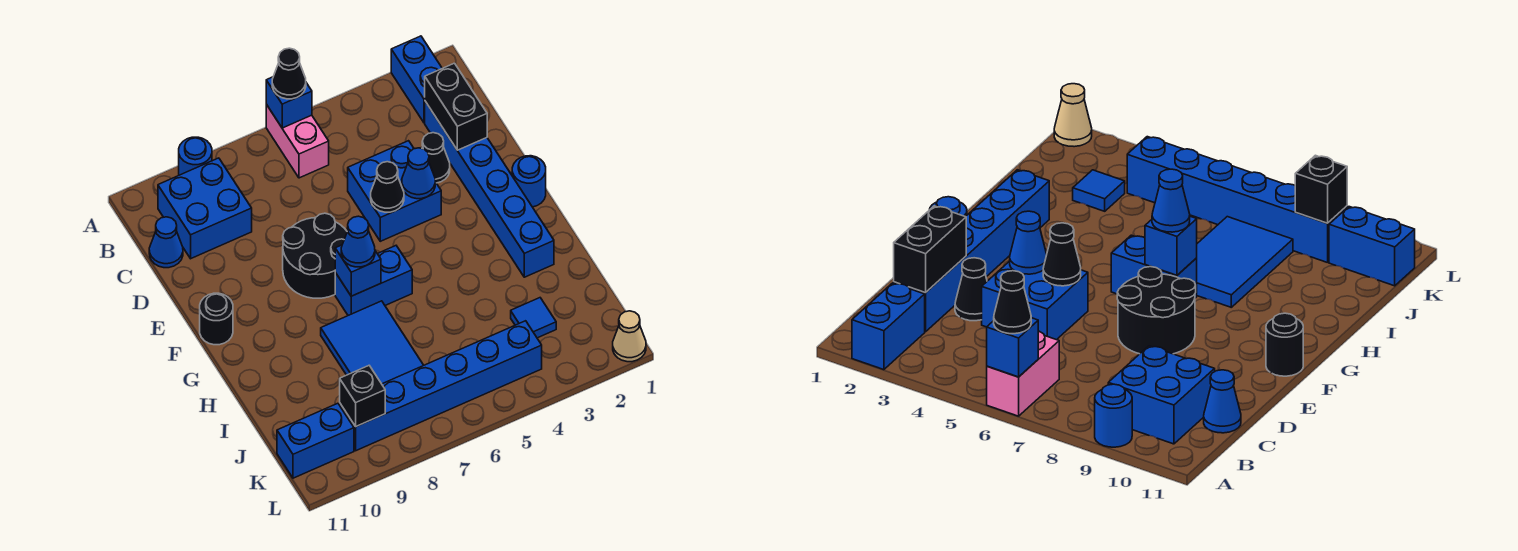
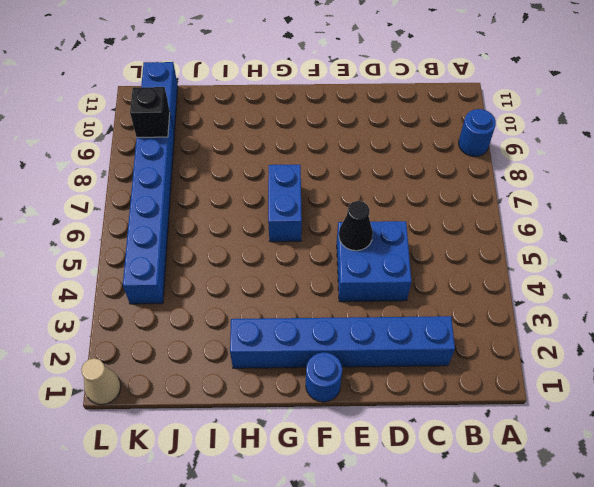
none -> blue brick A2:B2 level 1
none -> pink brick A6:B6 level 1
none -> blue brick B9:C10 level 1

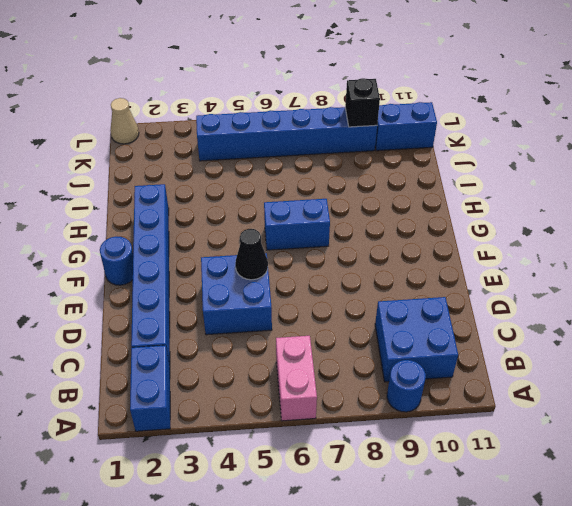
none -> blue cone C11 level 1
none -> black cone D3 level 1
none -> black round brick E7:F8 level 1

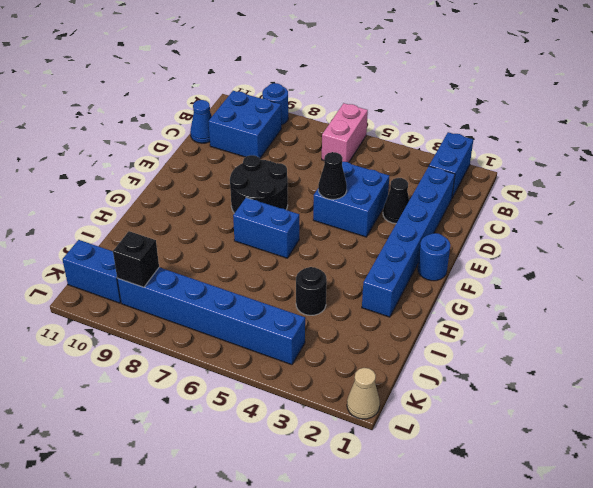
black round brick I4 level 1 -> black round brick F11 level 1
none -> blue tile H7:J8 level 1
none -> blue tile J3 level 1
none -> blue brick A6 level 2

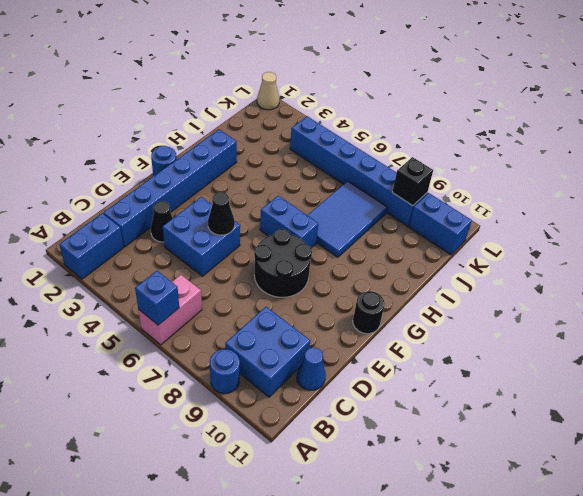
none -> blue tile J3 level 1
none -> black brick C2:D2 level 2
none -> blue cone E4 level 2

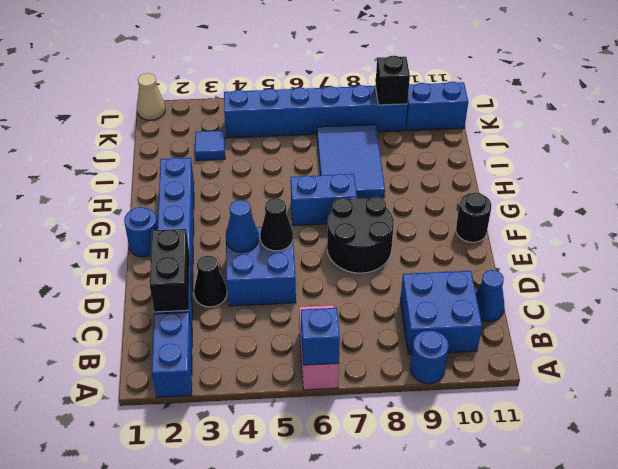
none -> blue brick G7 level 2
none -> black cone A6 level 3
none -> blue cone G7 level 3

